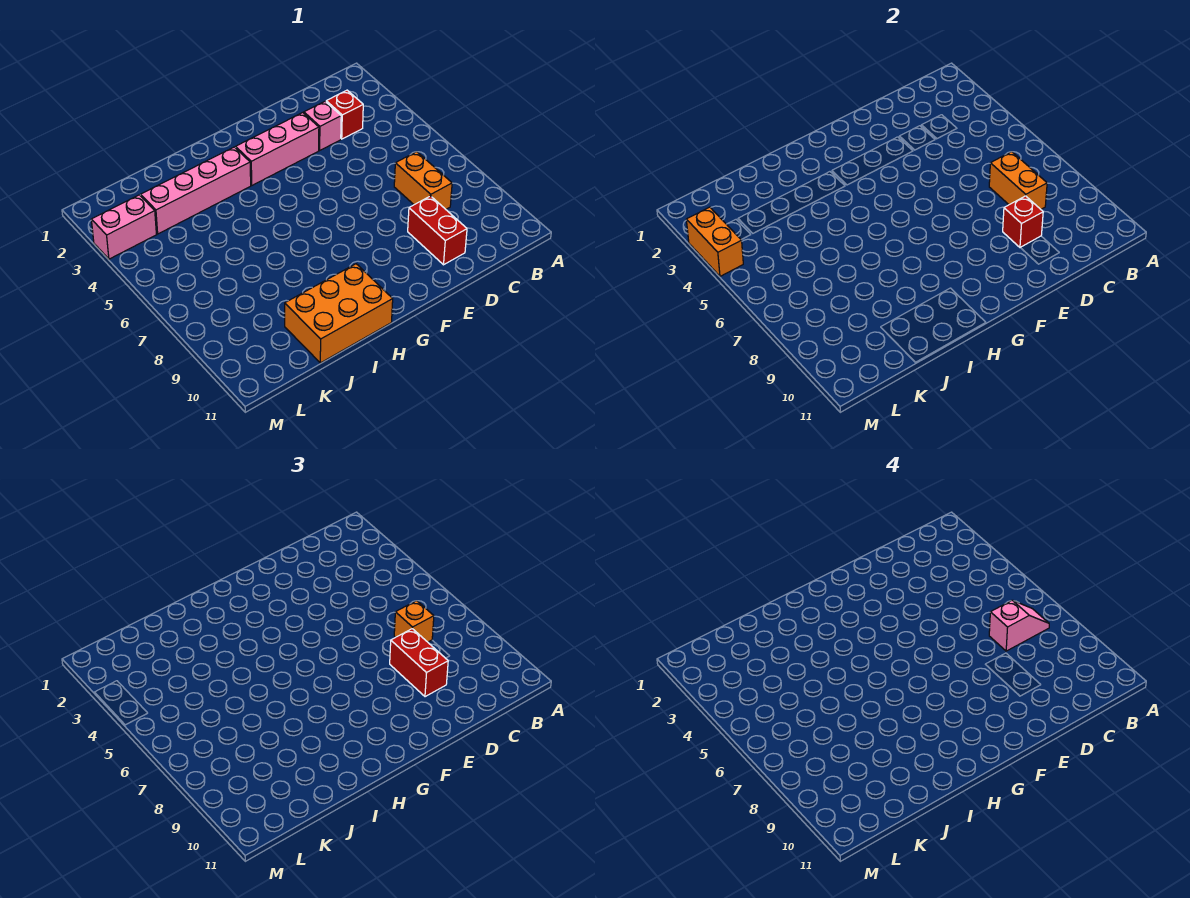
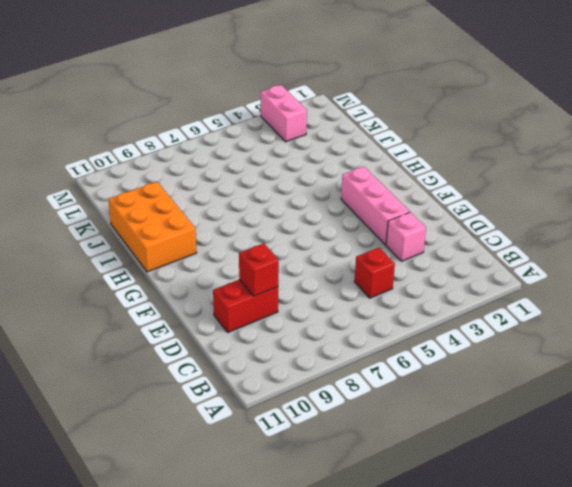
red brick C5 level 1 -> red brick C3 level 1
none -> orange brick C7:C8 level 1
none -> pink brick H3:K3 level 1
none -> orange brick C7:C8 level 2

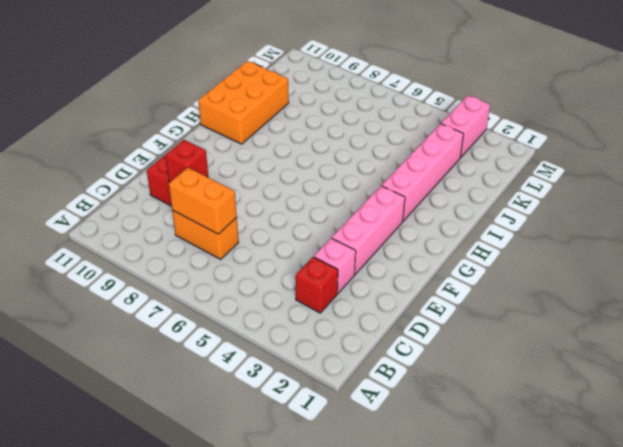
none -> orange brick M3:M4 level 2
none -> orange brick C7 level 3
none -> red brick D8:D9 level 3

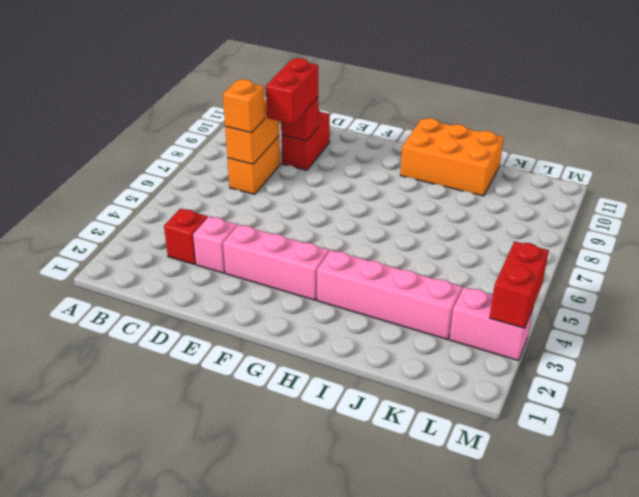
red brick M3:M4 level 2 -> orange brick M3:M4 level 2
none -> pink slope B7:C7 level 4 top C

